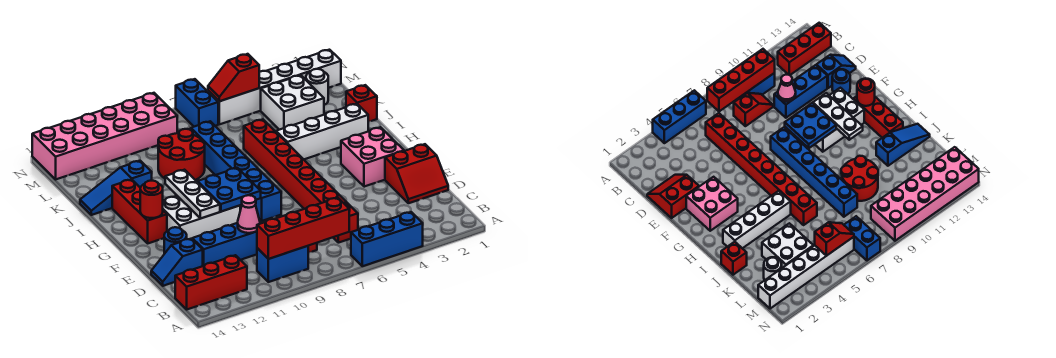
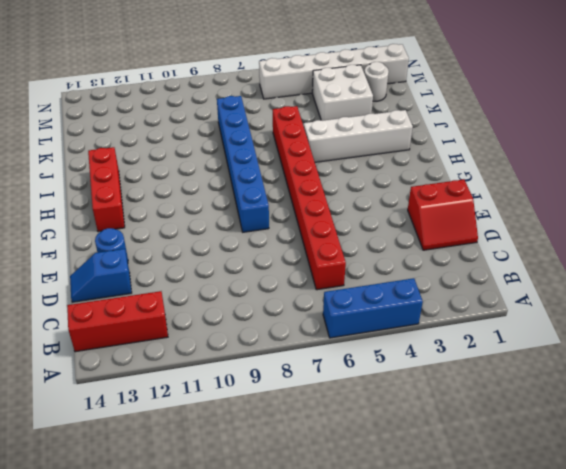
none -> blue brick B9:B10 level 1
none -> red slope C8:C9 level 1 top 8
none -> blue brick D10:D12 level 1

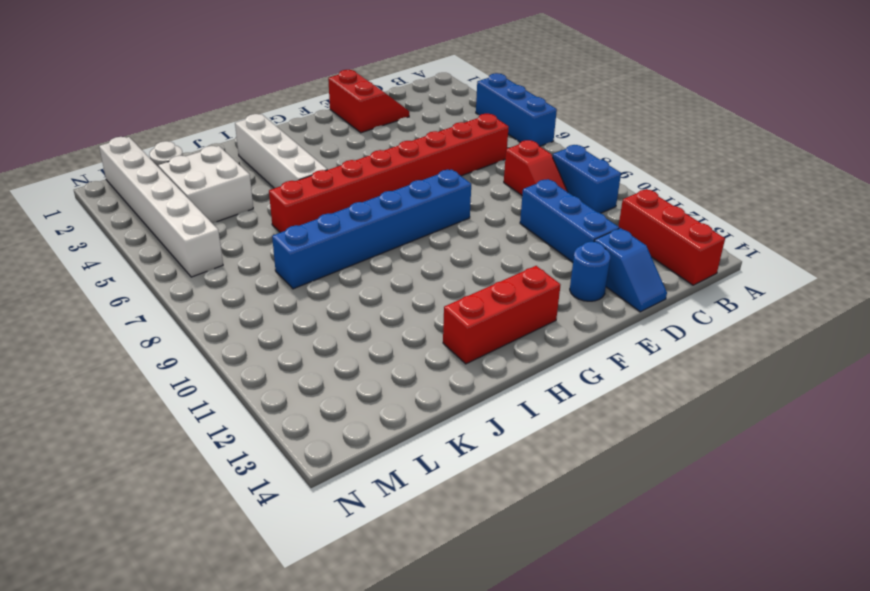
none -> pink brick F2:G3 level 1
none -> white brick F10:G12 level 1
none -> red brick J1 level 1

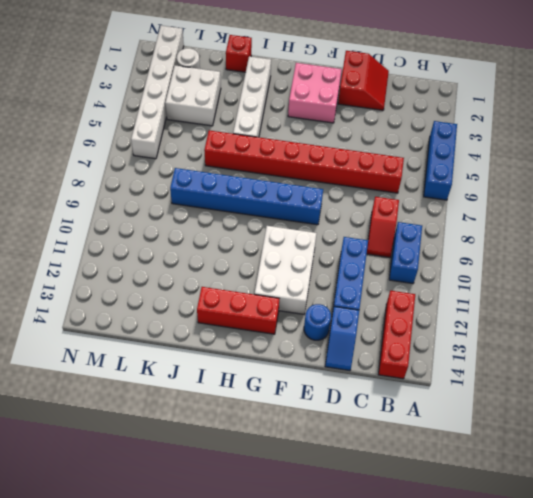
none -> red round brick J9:K10 level 1
none -> blue slope J12:J14 level 1 top 12
none -> blue brick M7:N7 level 1

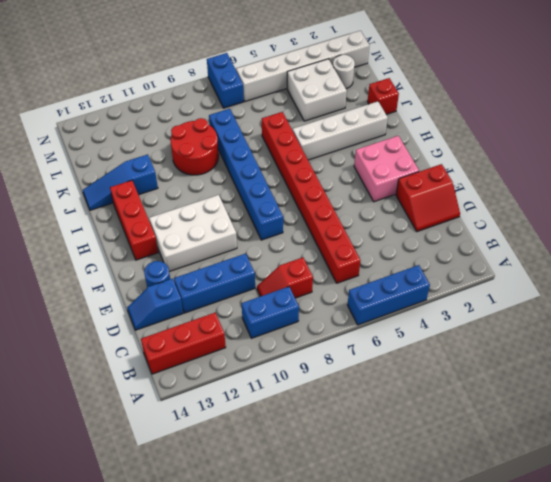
none -> pink brick M9:N14 level 1
none -> red brick B7:B10 level 2
none -> pink cone D10 level 2

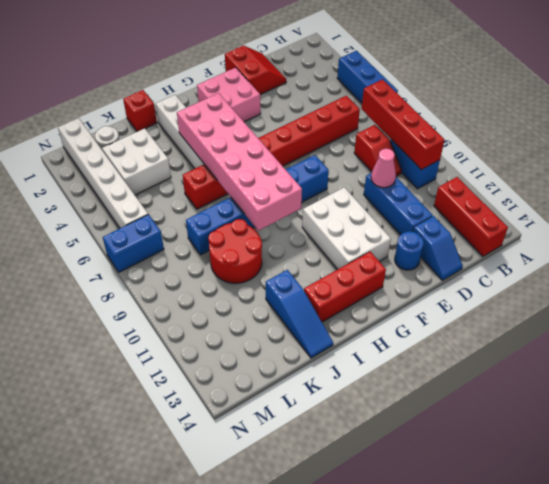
pink brick H4:I9 level 2 -> pink brick M9:N14 level 1
none -> blue plate F9:G10 level 2
none -> white plate F11:H11 level 2
none -> red round brick G13 level 2

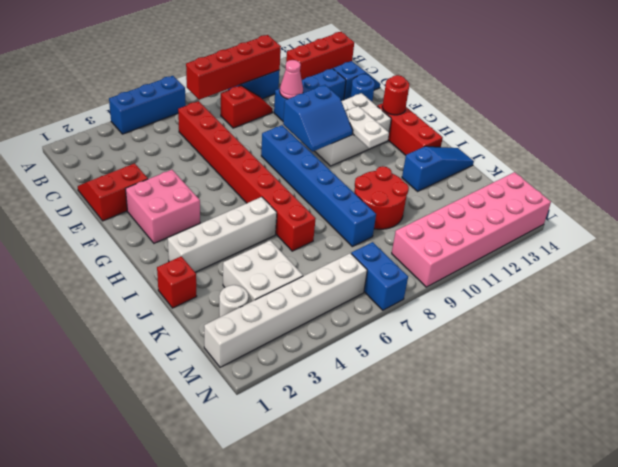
blue slope F9:G10 level 2 top F -> blue plate F9:G10 level 2
white plate G11:H11 level 2 -> white plate F11:H11 level 2
none -> red slope M5:M6 level 2 top 5

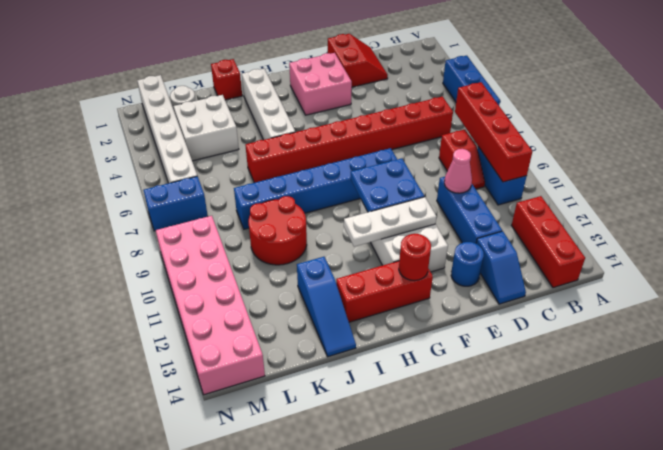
none -> red slope M5:M6 level 2 top 5

